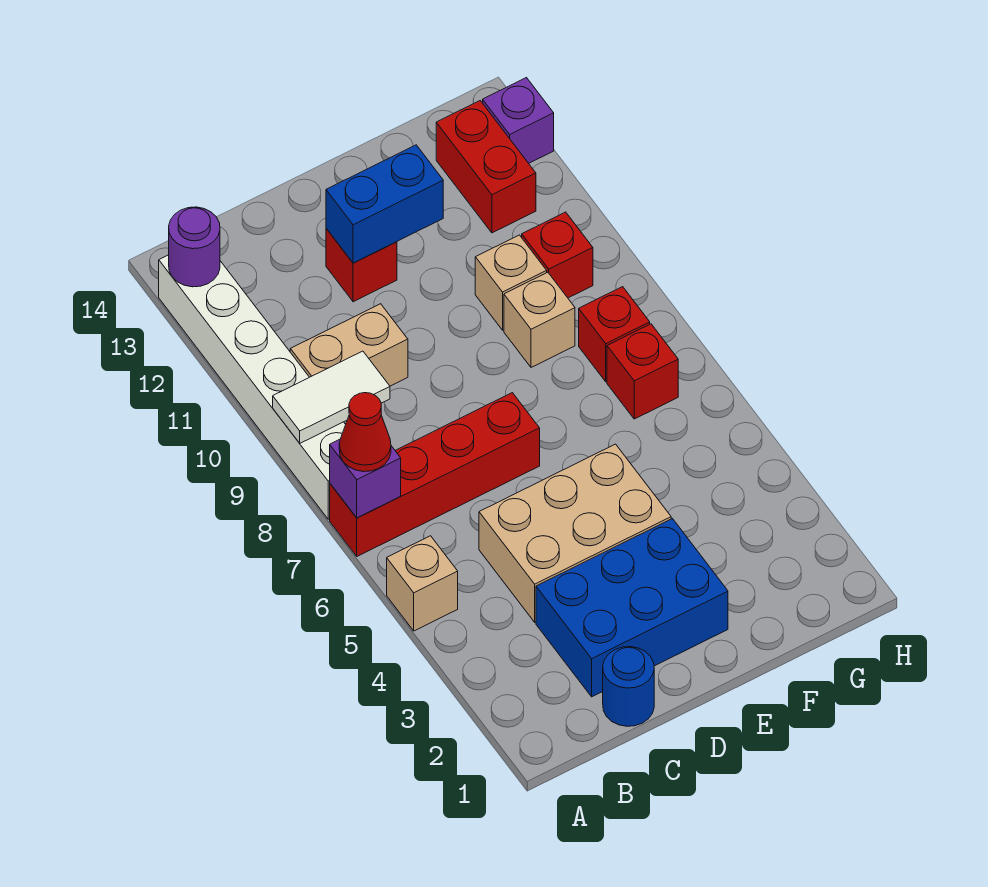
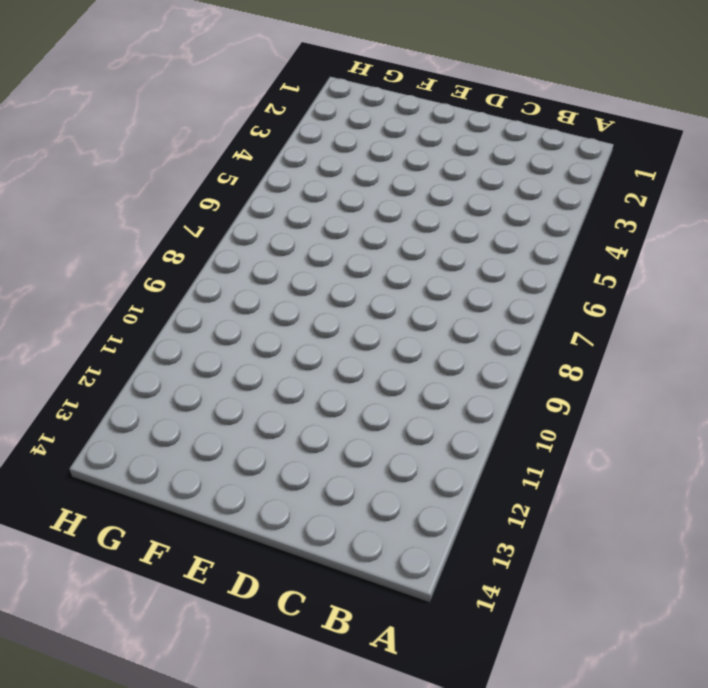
none -> tan brick A5 level 1
none -> red brick A7:D7 level 1
none -> white brick A8:A13 level 1

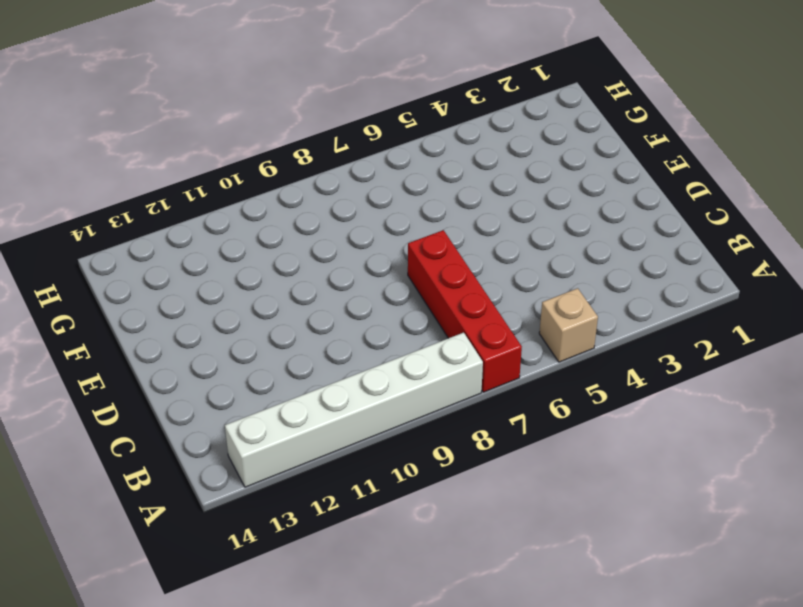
none -> tan brick B10:C10 level 1
none -> blue round brick C1 level 1
none -> blue brick C2:E3 level 1

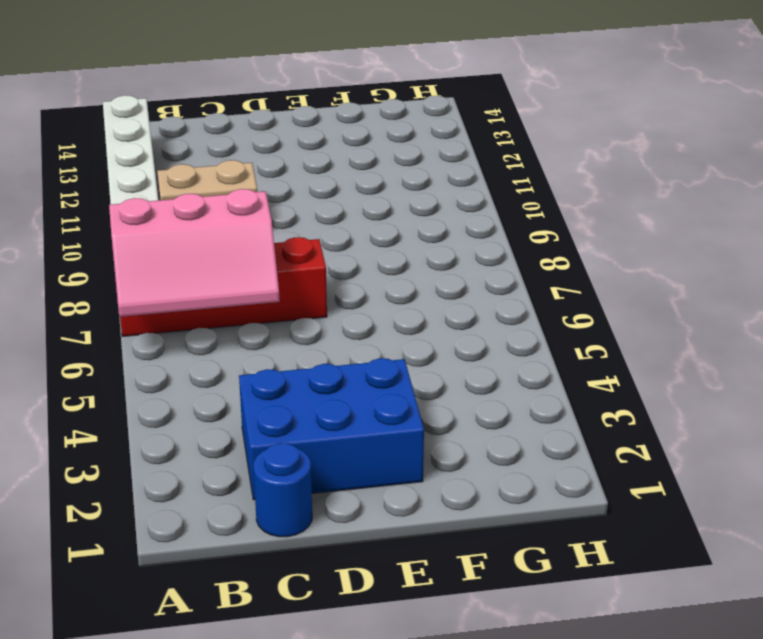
pink slope A6:C7 level 2 top 7 -> purple brick A7 level 2
none -> tan brick A5 level 1
none -> tan brick C4:E5 level 1
none -> red brick D12 level 1

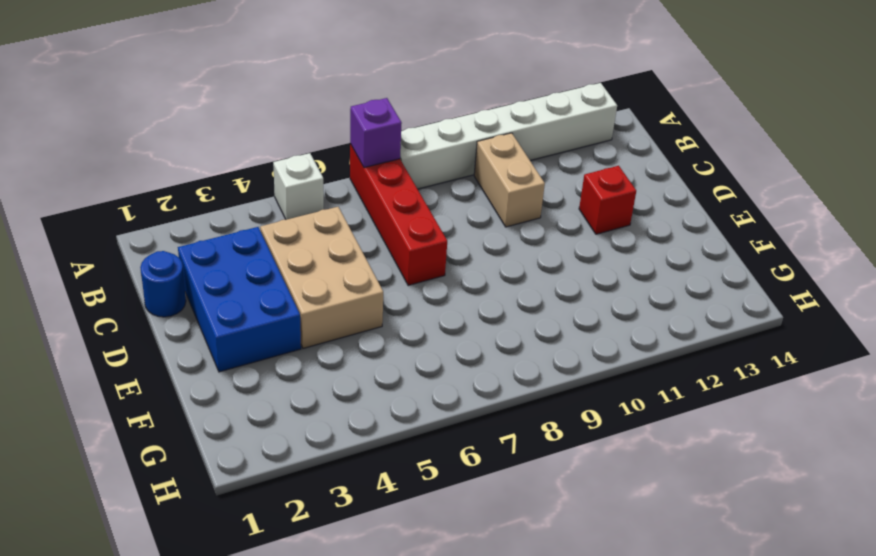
white brick A5 level 1 -> tan brick A5 level 1
none -> tan brick F9 level 1
none -> tan brick F10 level 1
none -> red brick G7 level 1

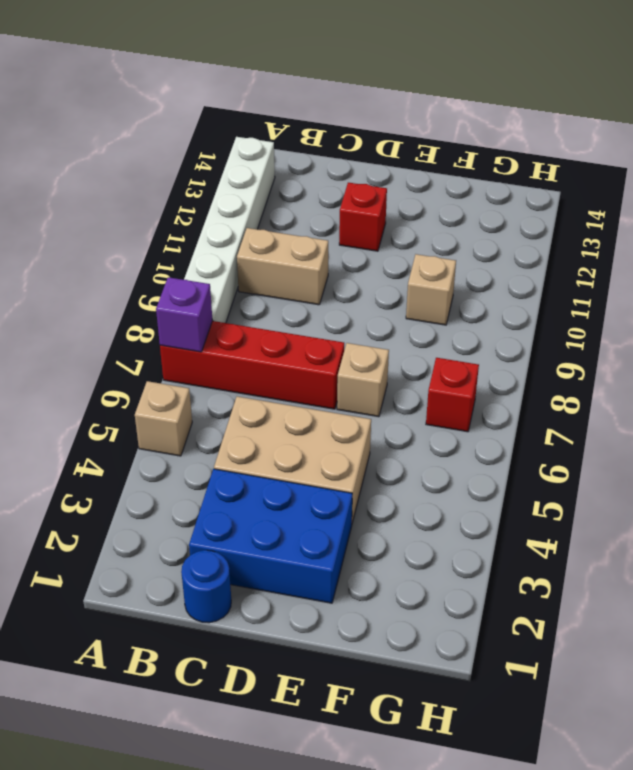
tan brick E7 level 1 -> tan brick F9 level 1
none -> red brick G8 level 1
none -> red brick G10 level 1
none -> red brick G12:G13 level 1

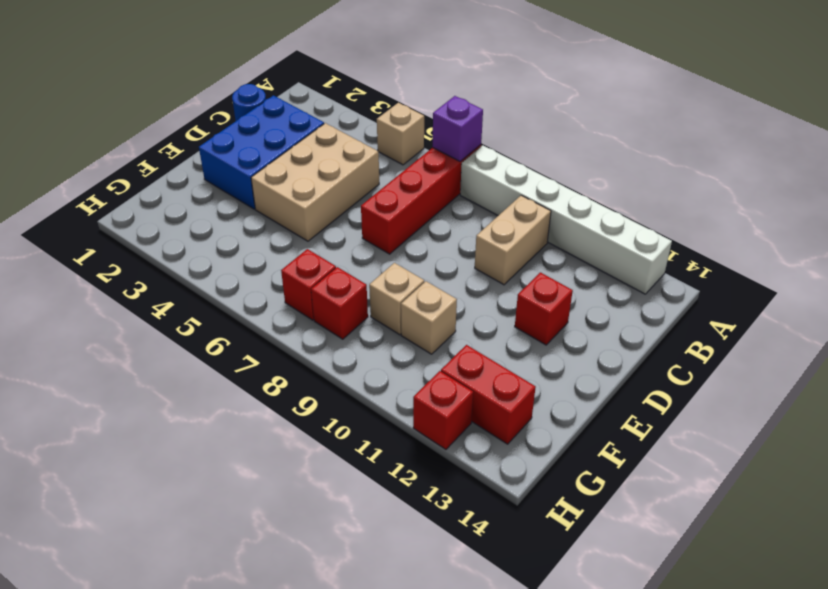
red brick H12 level 1 -> red brick G10 level 1
none -> purple brick H13 level 1
none -> white tile A9:B9 level 2
none -> purple round brick A13 level 2

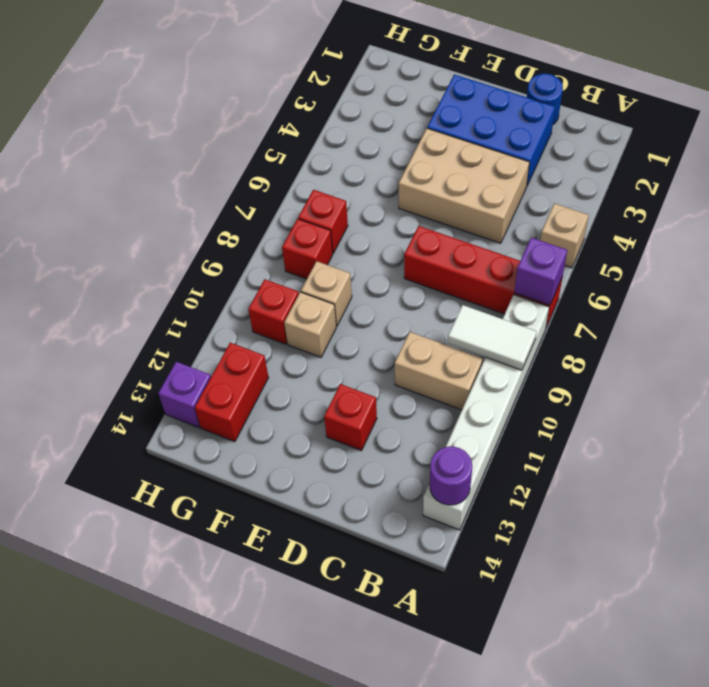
none -> blue brick D12:E12 level 2
none -> red cone A7 level 3

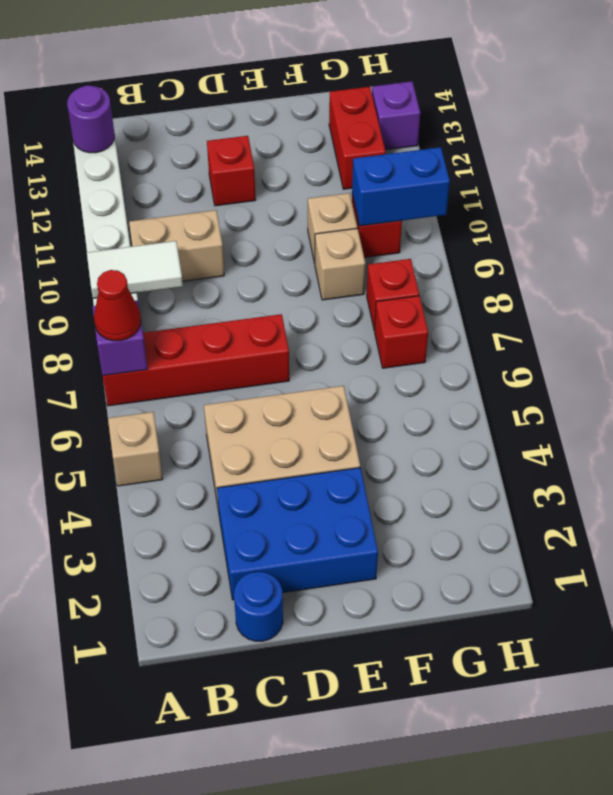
blue brick G10:H10 level 2 -> blue brick D12:E12 level 2

